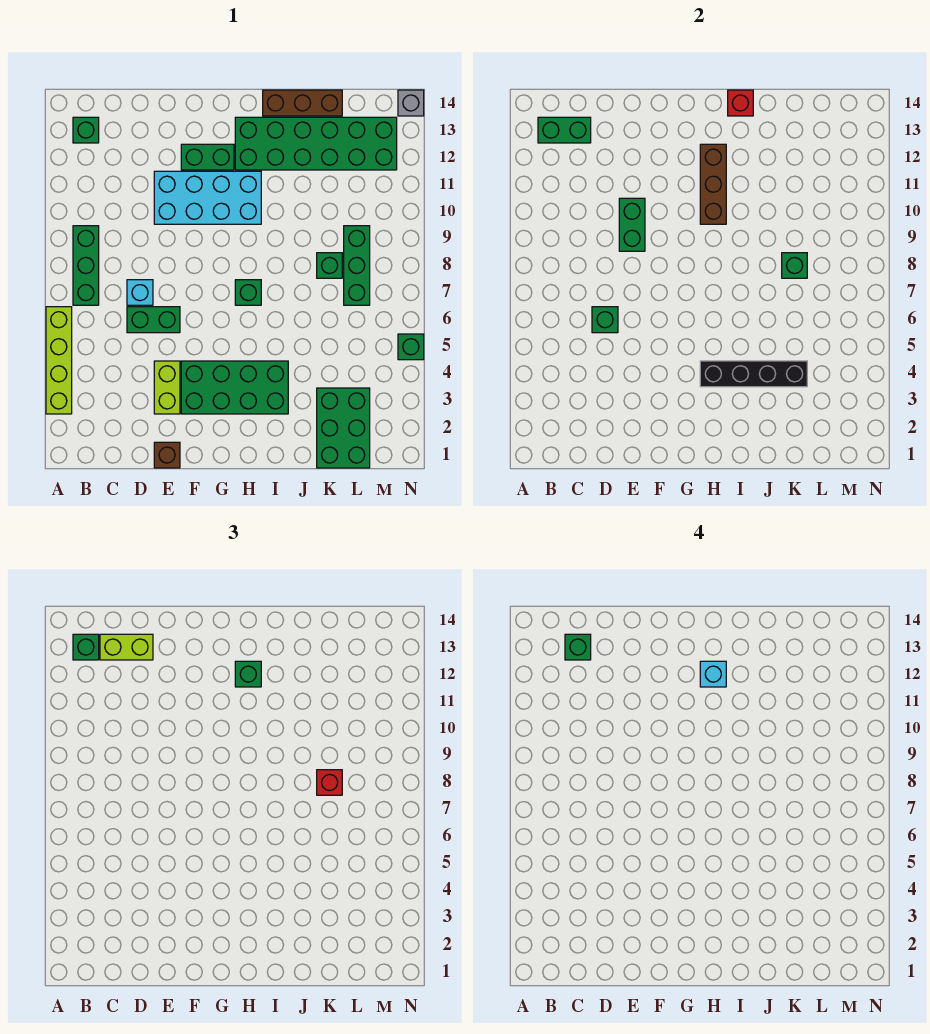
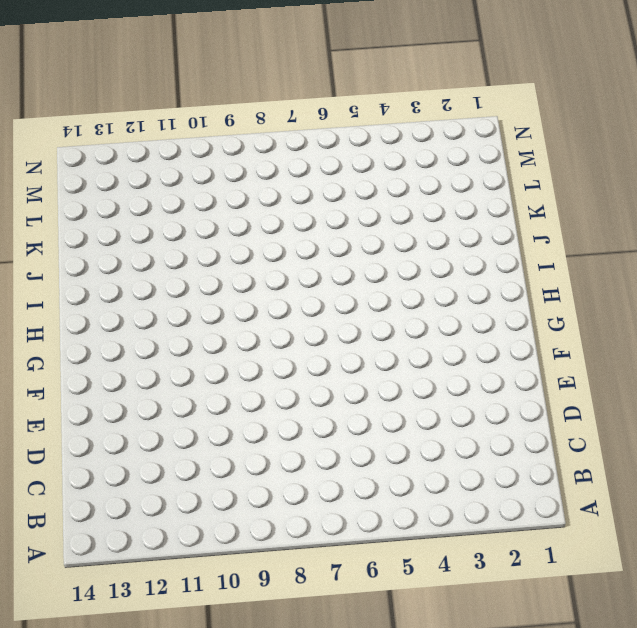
none -> lime brick A3:A6 level 1
none -> green brick B7:B9 level 1
none -> green brick B13 level 1
none -> green brick D6:E6 level 1

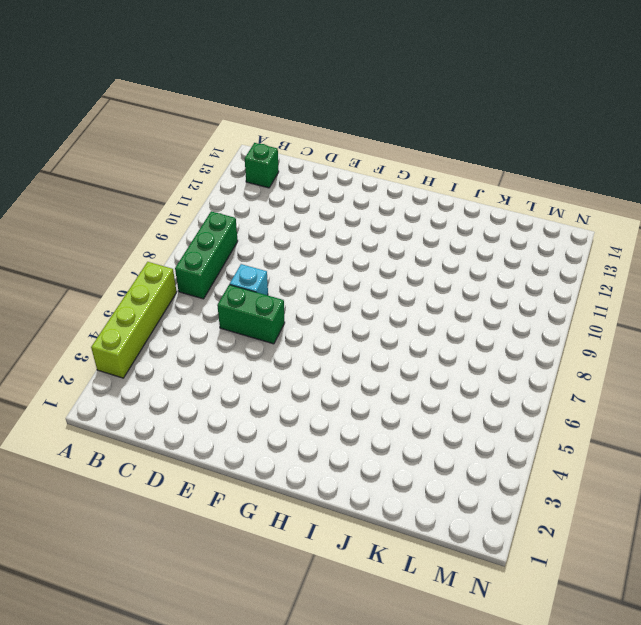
none -> brown brick E1 level 1
none -> lime brick E3:E4 level 1
none -> cyan brick E10:H11 level 1
none -> green brick F3:I4 level 1

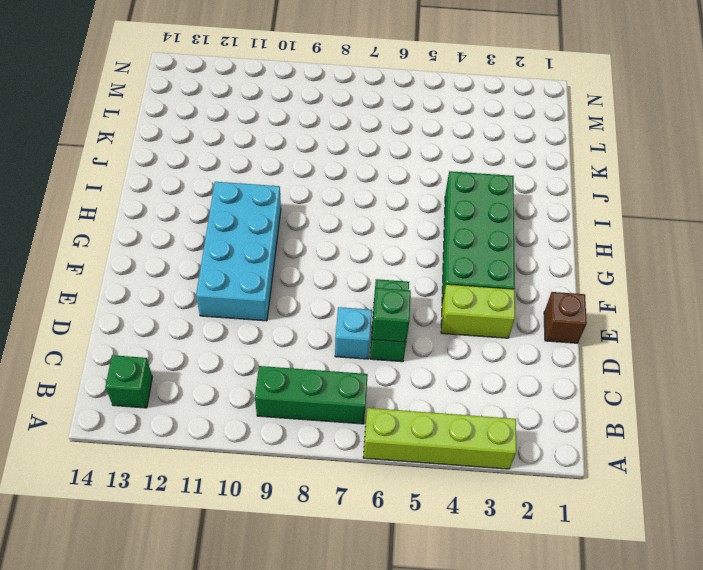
none -> green brick F12:G12 level 1
none -> green brick H7 level 1
none -> green brick H12:M13 level 1
none -> brown brick I14:K14 level 1

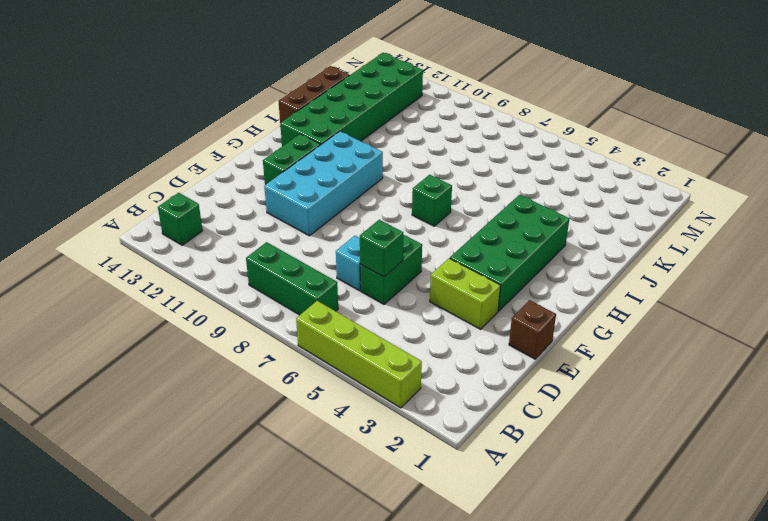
none -> green brick K1:L3 level 1
none -> green brick K8 level 1
none -> green brick L7:L9 level 1
none -> green brick N5 level 1

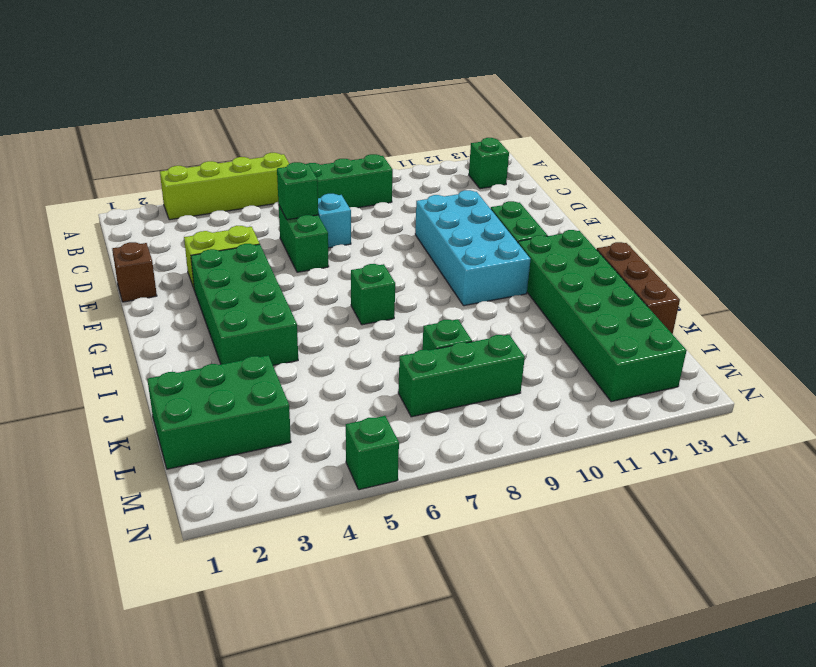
none -> grey brick N14 level 1
none -> green brick B13:C13 level 2
none -> green brick E9:E10 level 2
none -> black brick H4:K4 level 2

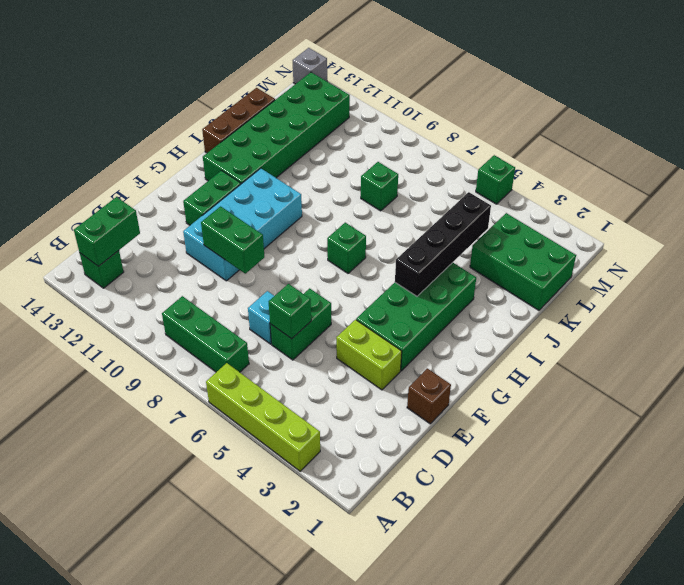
none -> green brick L7:L9 level 1
none -> brown brick H10:H12 level 2
none -> red brick I14 level 2
none -> green brick K8 level 2

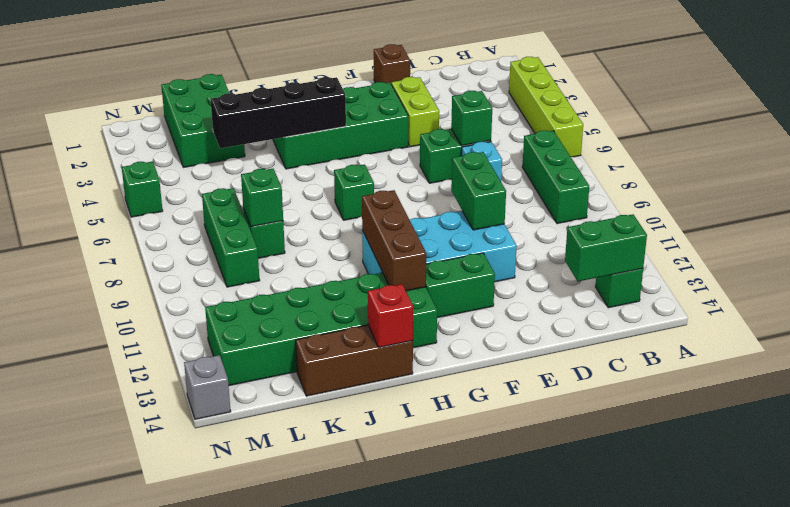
none -> green brick B13 level 3
none -> lime brick C13:D13 level 3
none -> green brick H12 level 3
none -> red brick K8 level 3

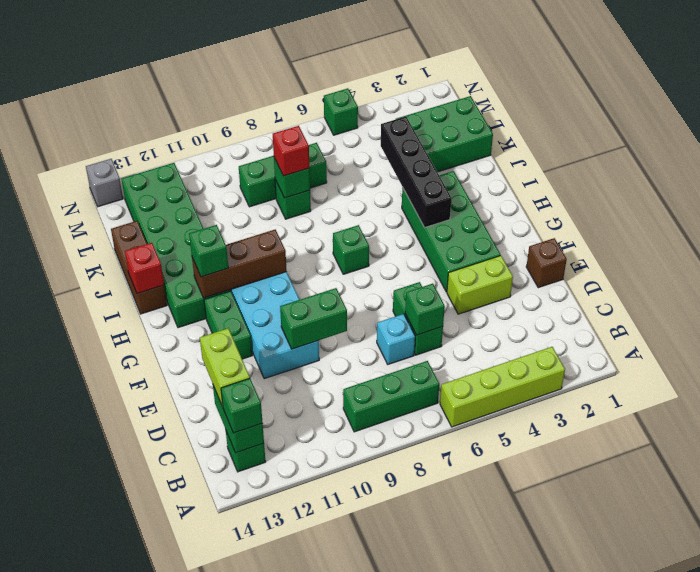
none -> green brick C13 level 4
none -> cyan brick H12 level 4

